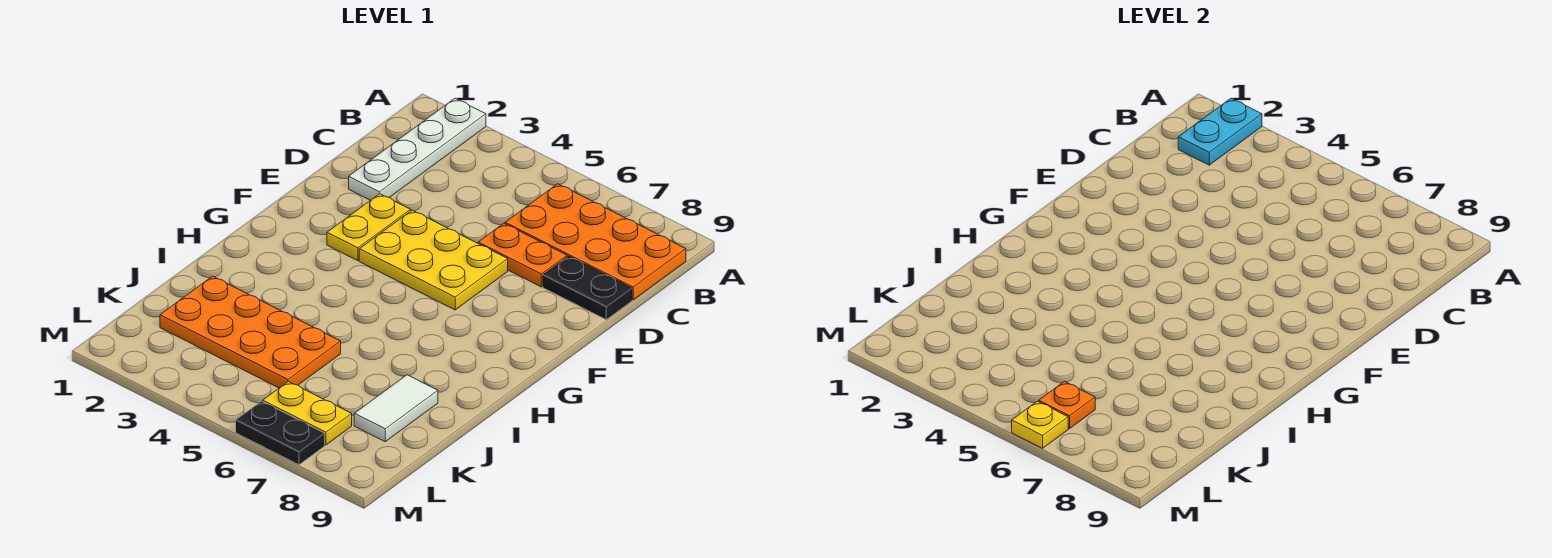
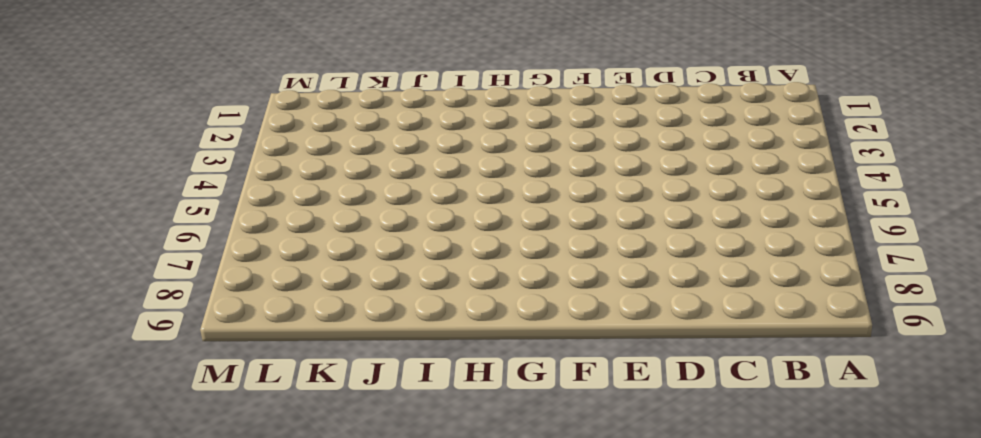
none -> white plate A2:D2 level 1
none -> orange plate B6:C9 level 1
none -> orange plate D6:D7 level 1

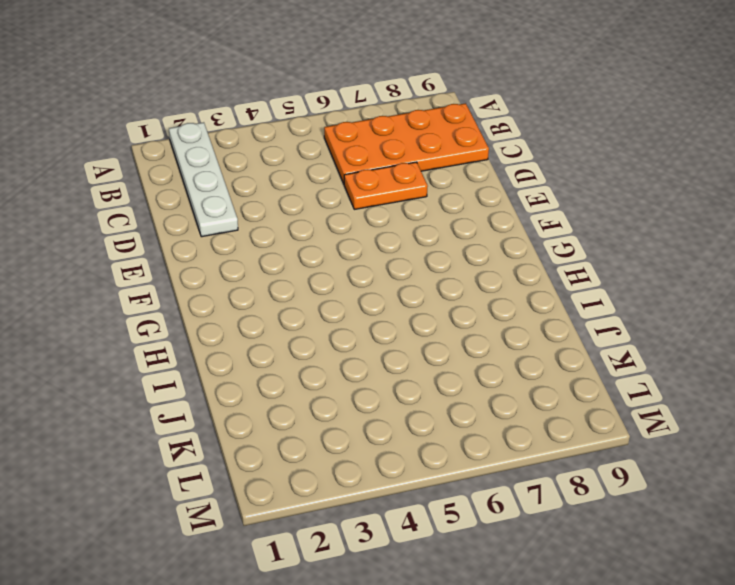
none -> black plate D8:D9 level 1
none -> yellow plate E3:F3 level 1
none -> yellow plate E4:F6 level 1

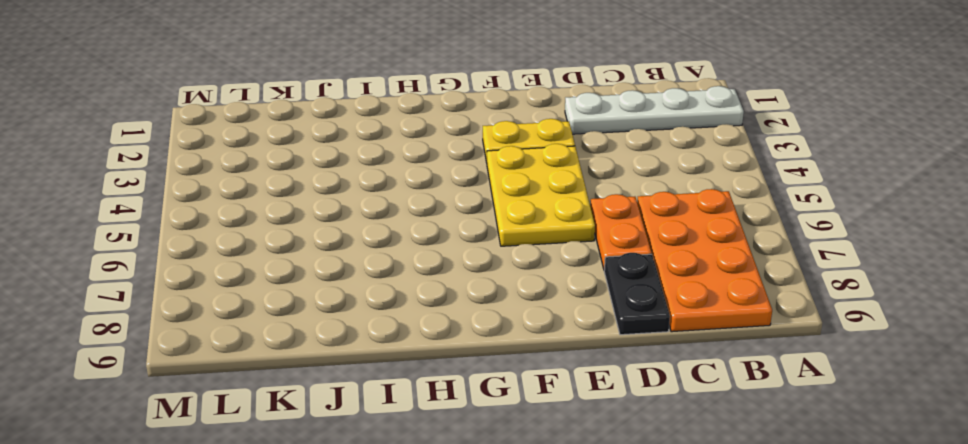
none -> orange plate J2:K5 level 1
none -> white tile J8:K8 level 1
none -> yellow plate L6:L7 level 1

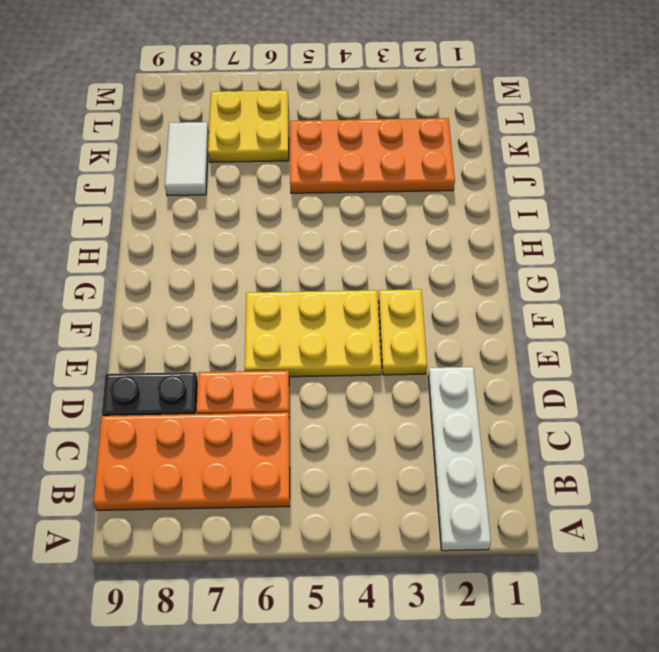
yellow plate K6:L7 level 1 -> yellow plate L6:L7 level 1
none -> black plate M6:M7 level 1
none -> cyan plate A2:B2 level 2
none -> orange plate L6 level 2

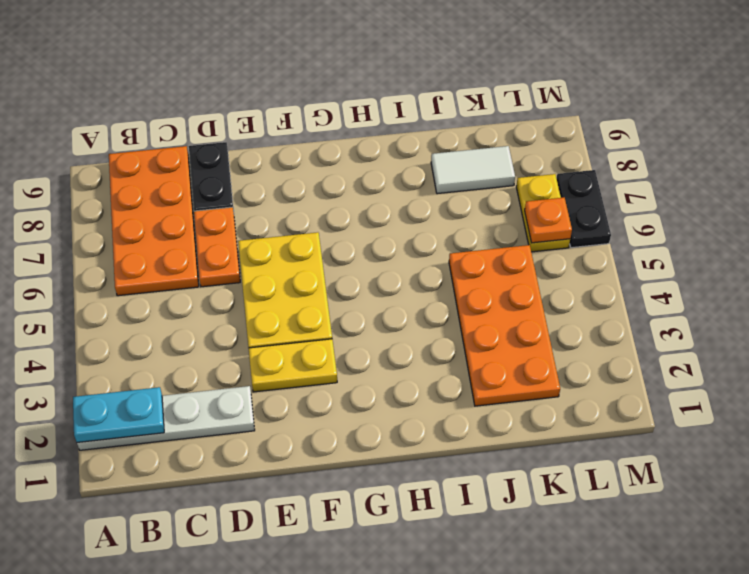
none -> yellow plate M6 level 2

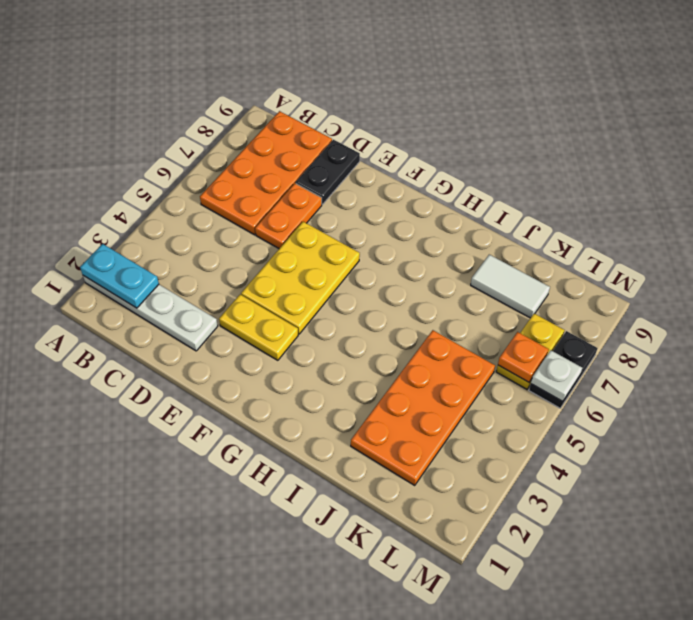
white plate M6 level 2 -> yellow plate M6 level 2

